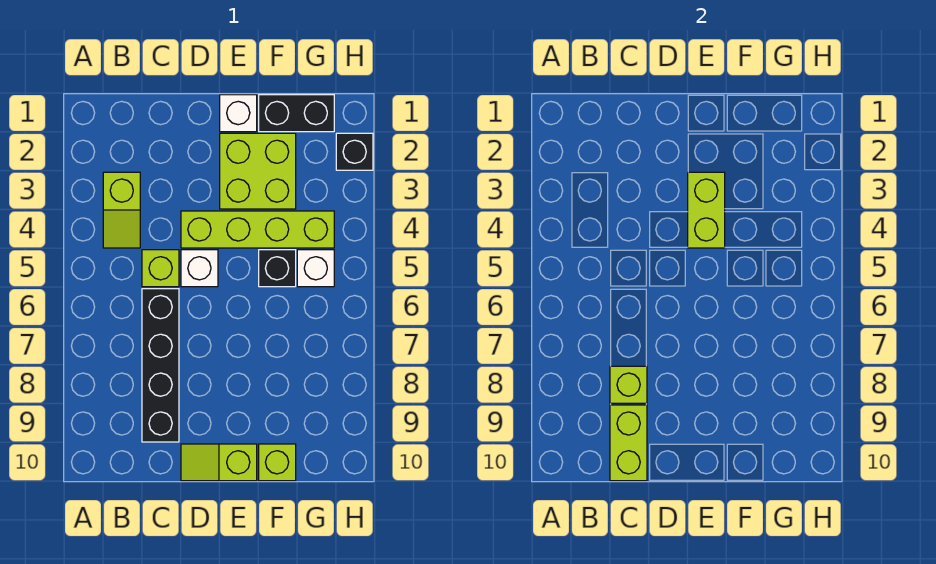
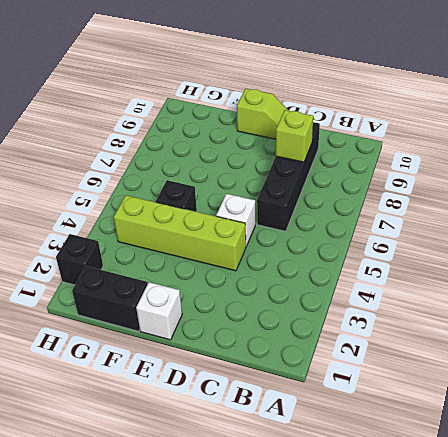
none -> lime slope B3:B4 level 1 top 3
none -> lime brick C5 level 1
none -> lime brick E2:F3 level 1

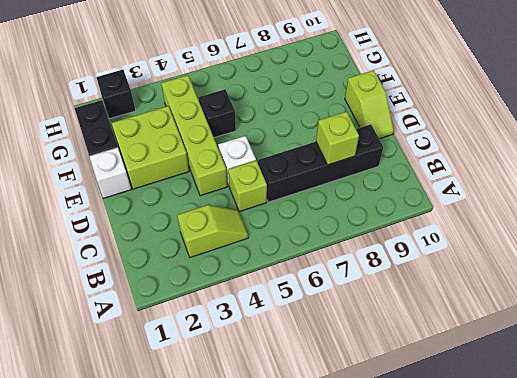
none -> lime brick F10 level 1
none -> white brick G5 level 1
none -> lime brick C9:C10 level 2

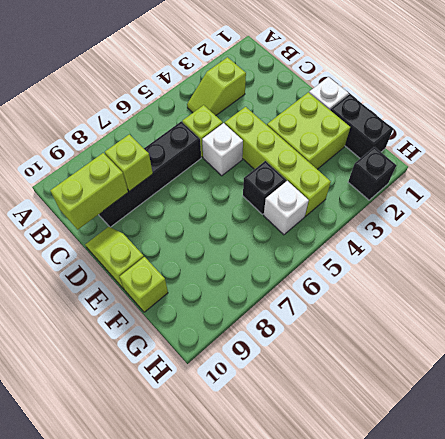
none -> lime brick E3:E4 level 2

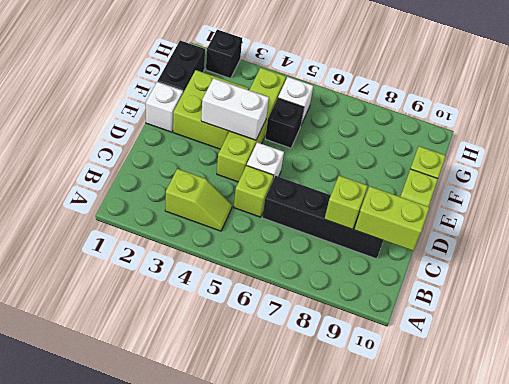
white brick E3:E4 level 2 -> lime brick E3:E4 level 2

